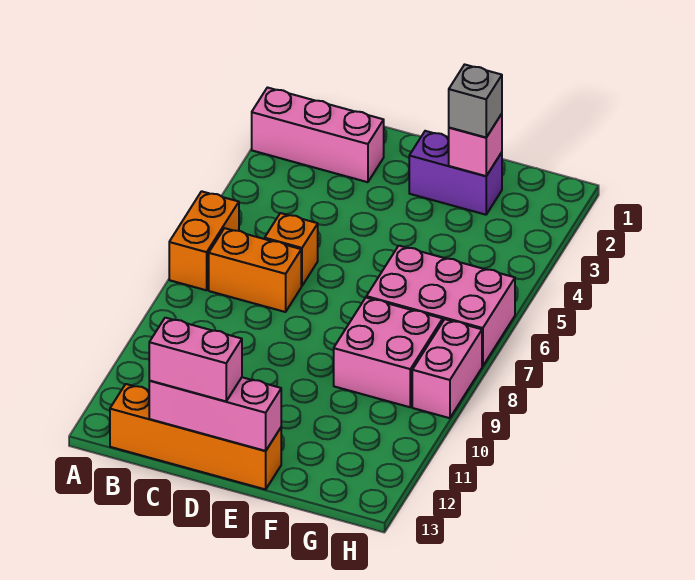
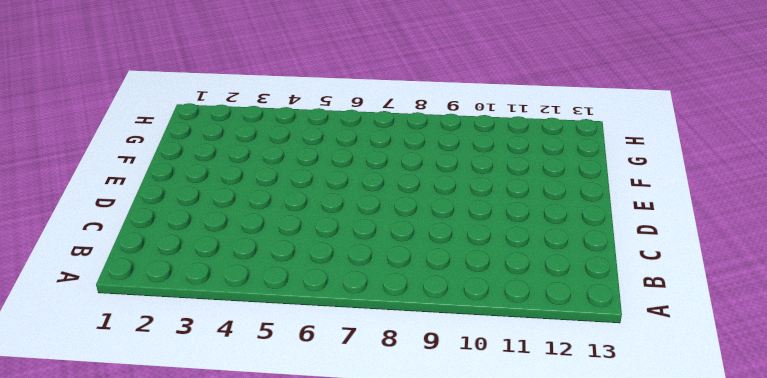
none -> pink brick A2:C2 level 1
none -> orange brick A6:A7 level 1
none -> orange brick B7:C7 level 1

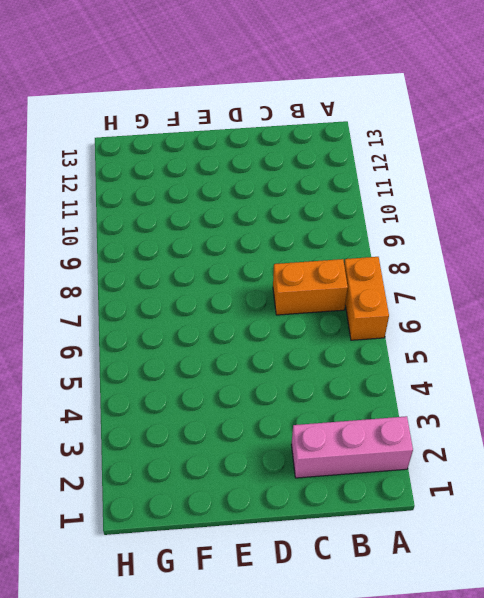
none -> orange brick B13:E13 level 1
none -> orange brick C6 level 1
none -> purple brick E2:F2 level 1

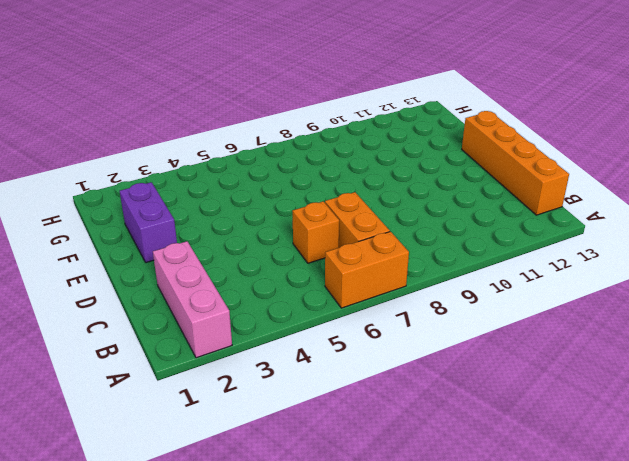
none -> pink brick F6:H7 level 1
none -> pink brick F8:G9 level 1
none -> pink brick H8:H9 level 1

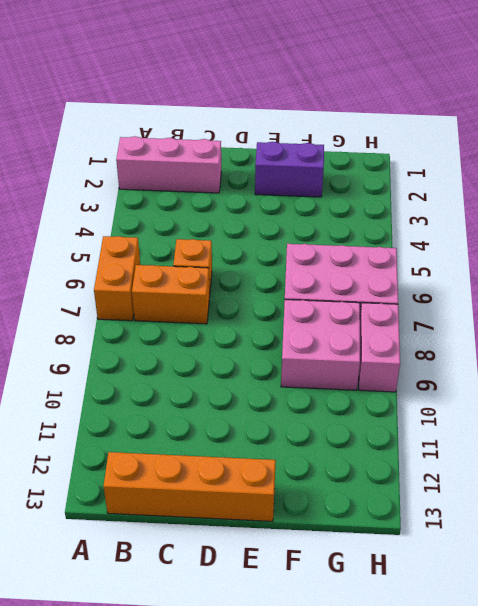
none -> pink brick C13:E13 level 2
none -> pink brick F2 level 2
none -> pink brick C13:D13 level 3

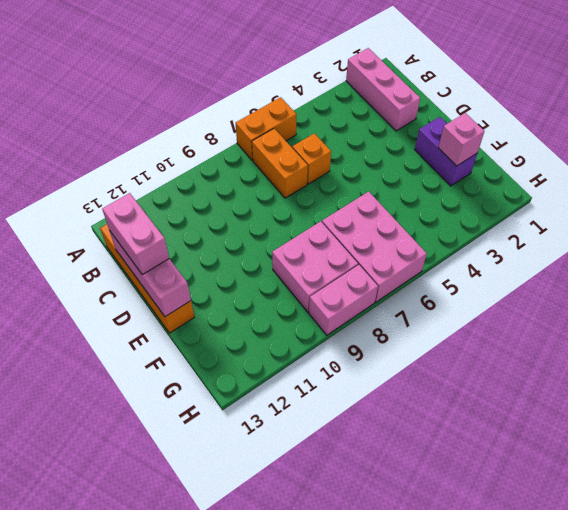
none -> grey brick F2 level 3

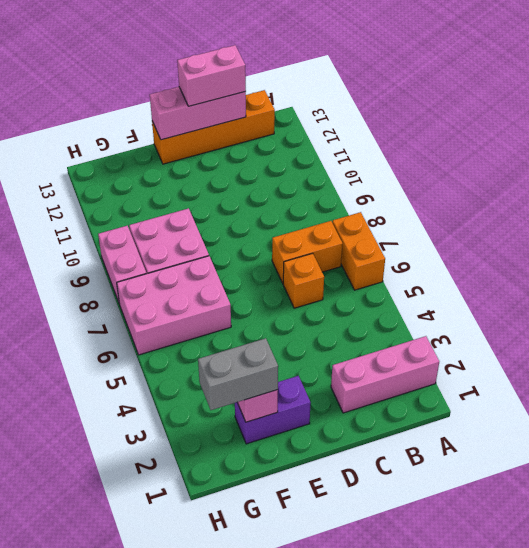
grey brick F2:G2 level 3 -> grey brick F2 level 3

